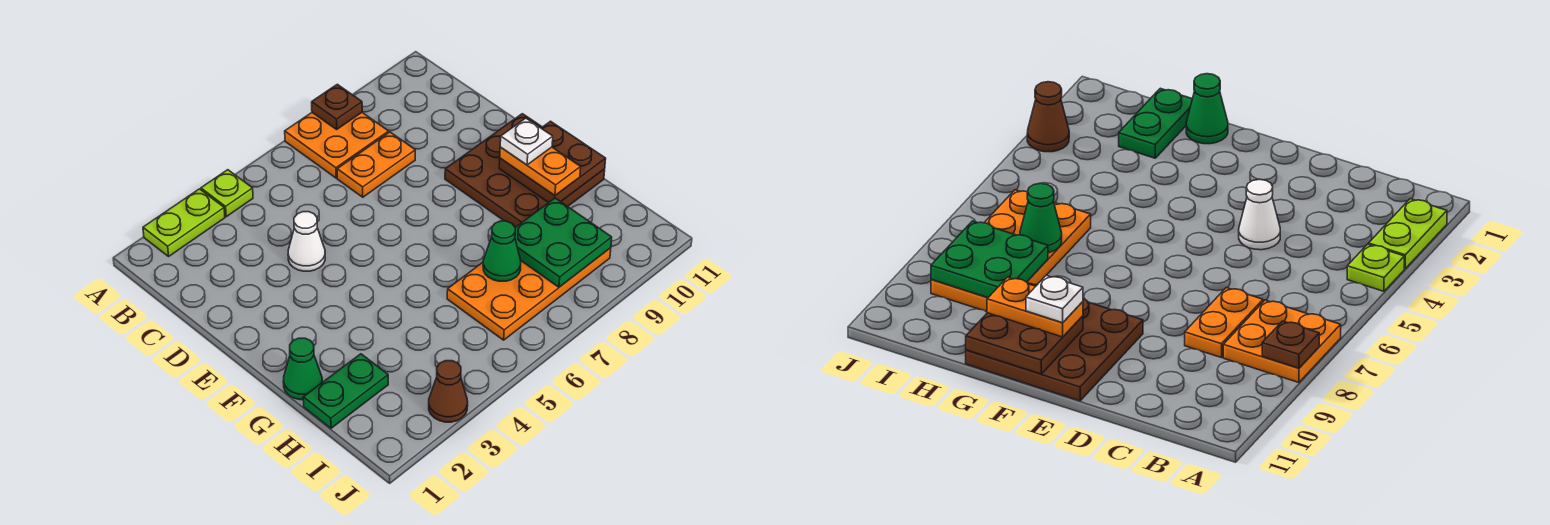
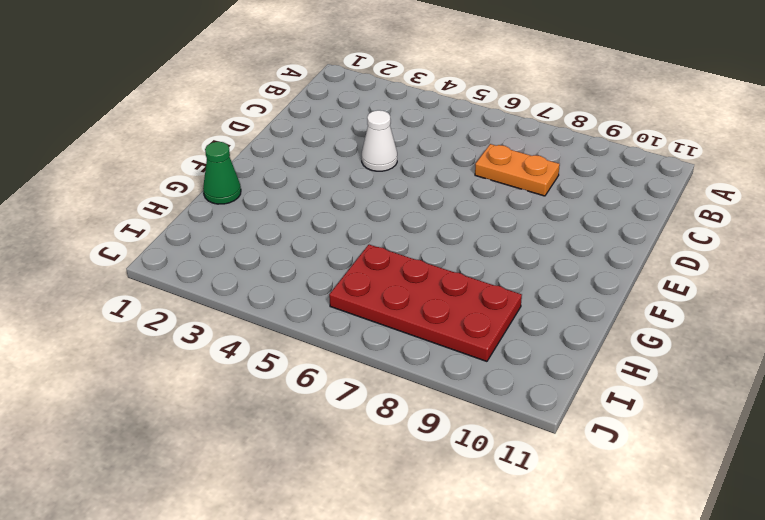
red plate H6:I9 level 1 -> orange plate H6:I9 level 1
none -> lime plate A2:A3 level 1
none -> lime plate A4 level 1
none -> orange plate A7:B8 level 1

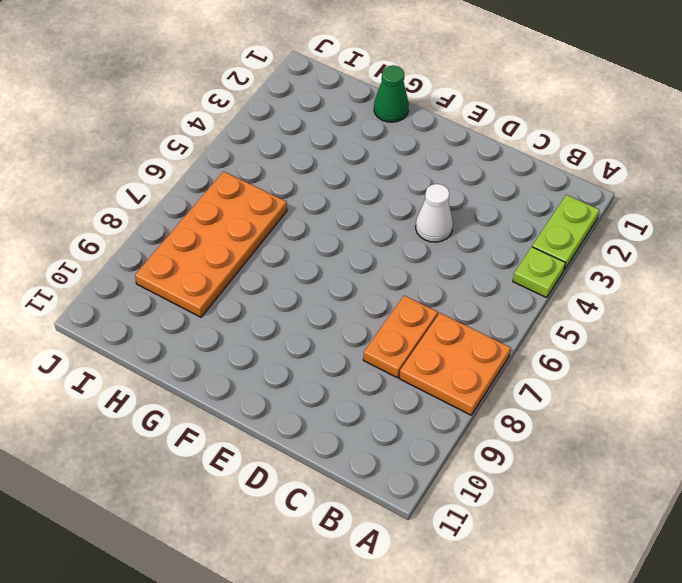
none -> brown plate E9:G11 level 1
none -> green plate H1:H2 level 1
none -> brown cone J3 level 1

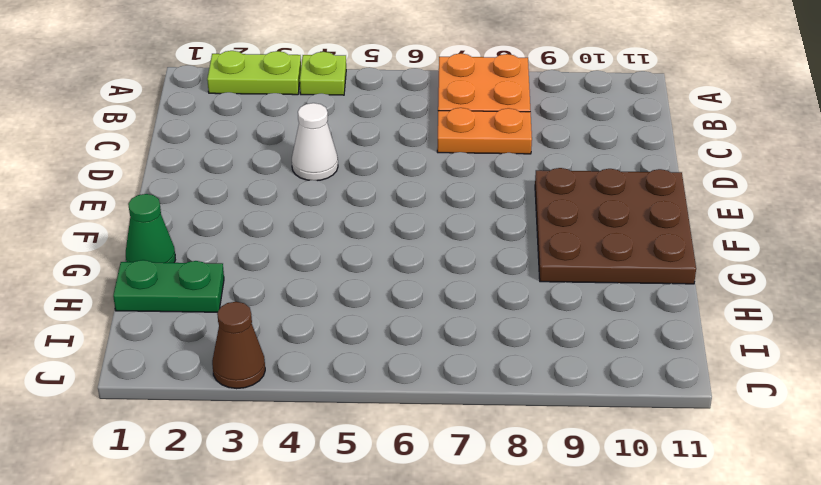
none -> orange plate H6:I9 level 1
none -> brown plate A8 level 2
none -> brown plate F10:G11 level 2

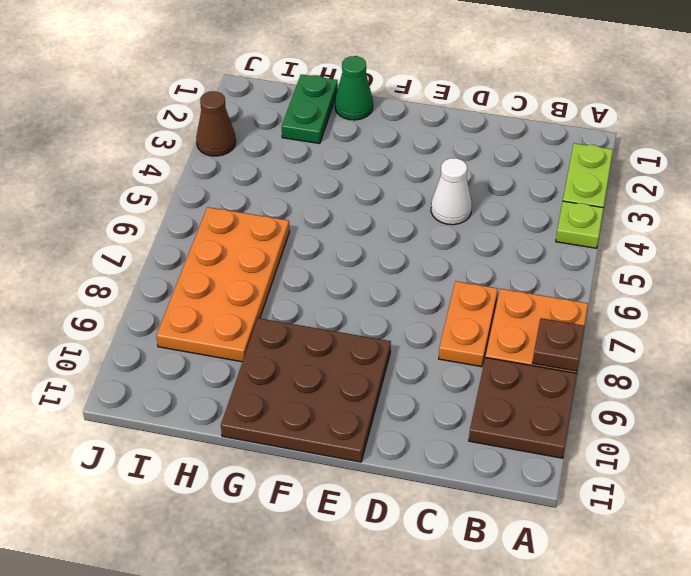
brown plate A9:B10 level 1 -> brown plate F10:G11 level 2
none -> green cone H7 level 2
none -> green plate H8:I9 level 2
none -> orange plate F10:G10 level 3

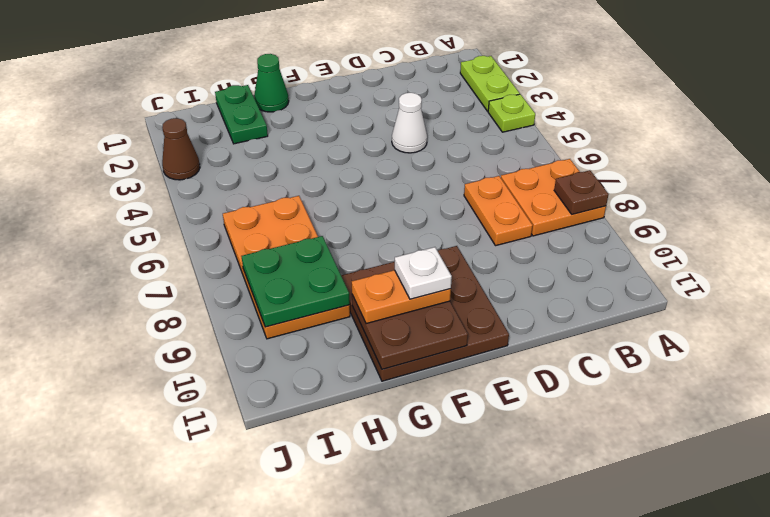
none -> green cone H7 level 2

